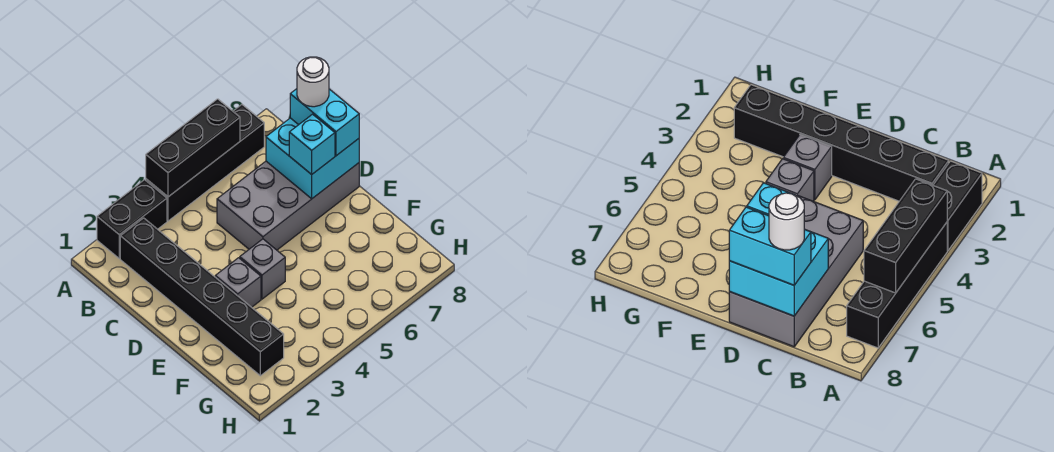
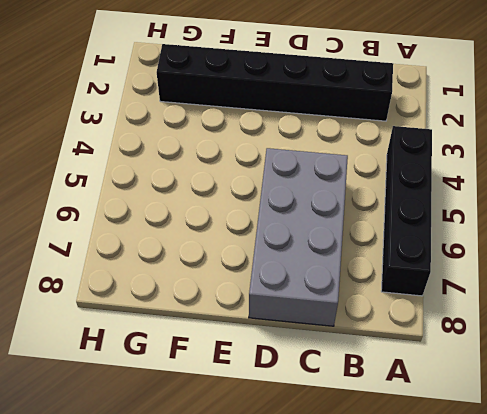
none -> black brick A2:A3 level 1
none -> grey brick E3 level 1

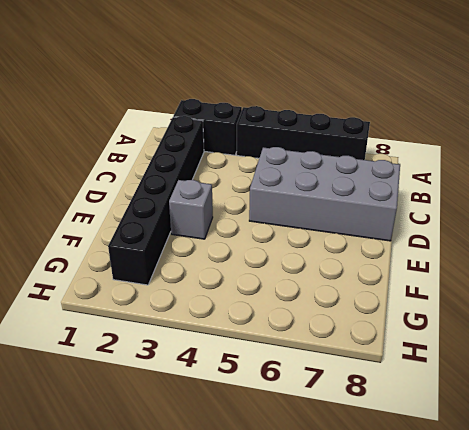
none -> grey brick E4 level 1
none -> black brick A4:A6 level 2

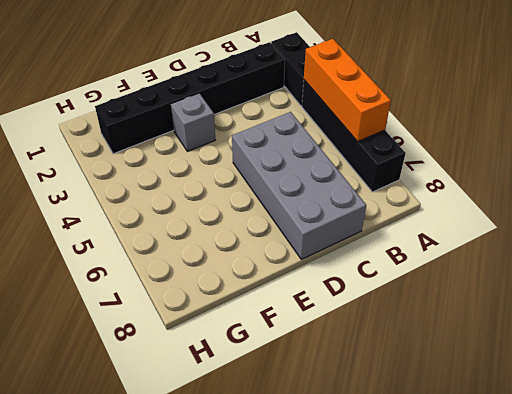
orange brick A4:A6 level 2 -> black brick A4:A6 level 2
none -> grey brick E4 level 1
none -> cyan brick C7:D8 level 2

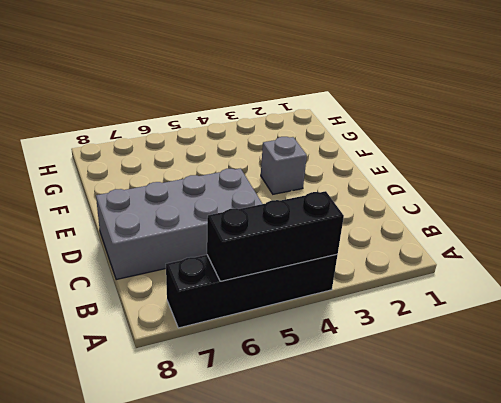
none -> black brick A2:A3 level 1
none -> black brick B2:G2 level 1

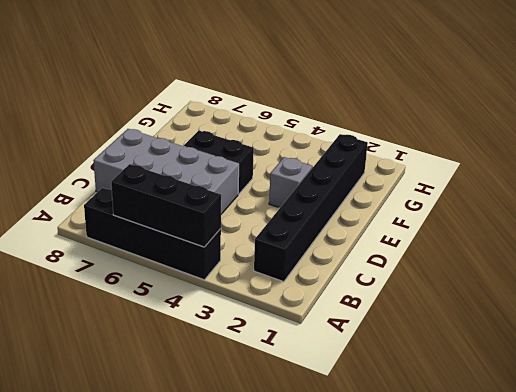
black brick E5:E6 level 1 -> black brick A2:A3 level 1
none -> grey brick E4 level 1
none -> cyan brick C7:D8 level 2

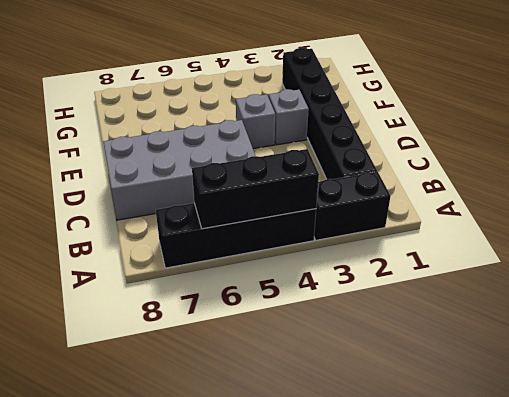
none -> cyan brick C7:D8 level 2
none -> cyan brick C8:D8 level 3

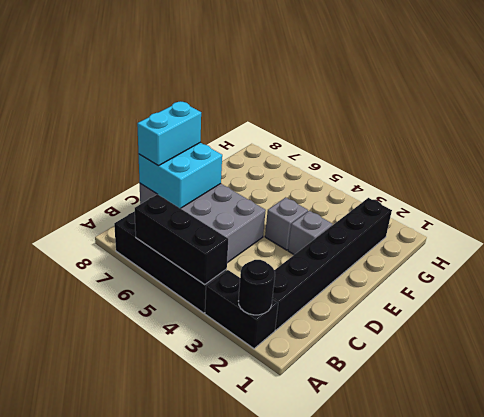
black round brick A2 level 2 -> none
none -> cyan brick D7 level 3
none -> white round brick C8 level 4

